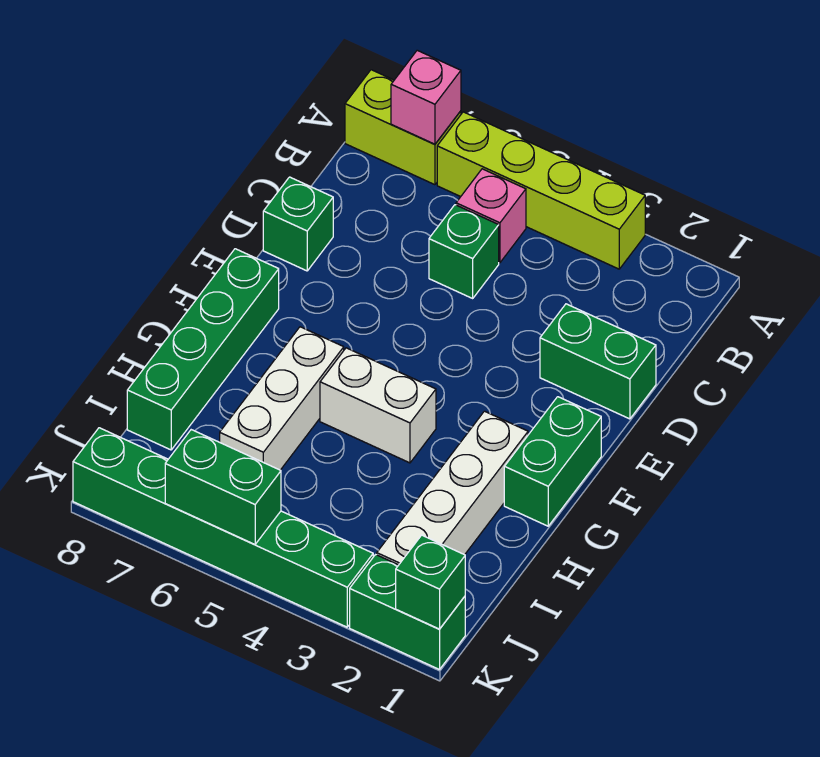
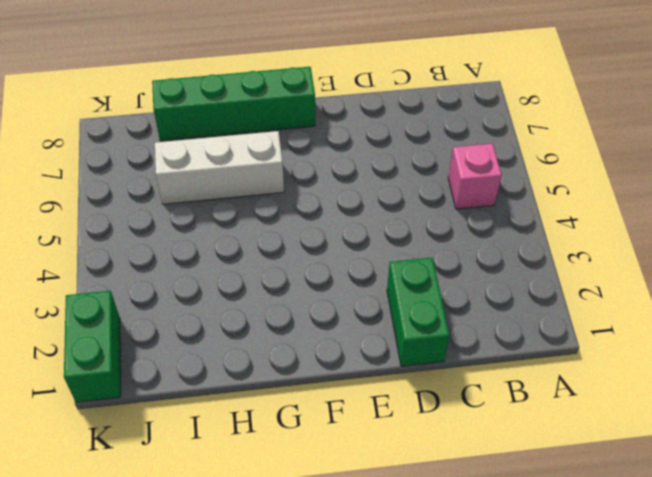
none -> lime brick A3:A6 level 1
none -> lime brick A7:A8 level 1
none -> green brick C5 level 1

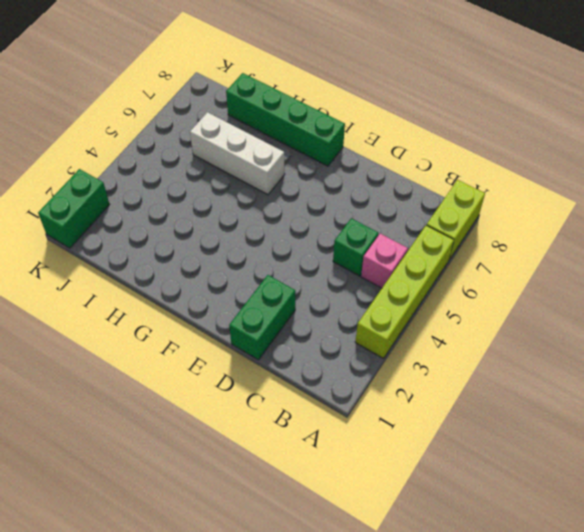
none -> green brick D8 level 1
none -> green brick F1:G1 level 1
none -> white brick G2:J2 level 1

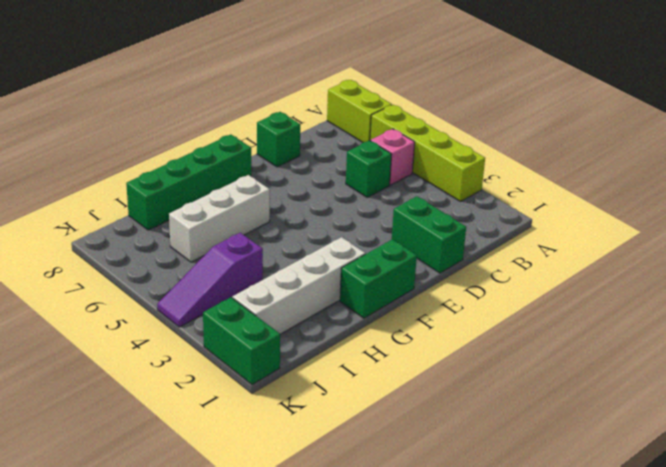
purple slope I4:K4 level 1 top I -> green brick K3:K8 level 1
none -> white brick G4:G5 level 1
none -> pink brick A7 level 2
none -> green brick K1 level 2

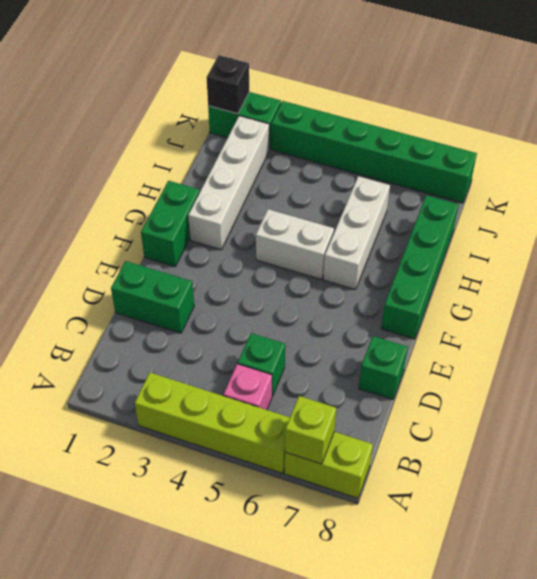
lime brick A7 level 2 -> pink brick A7 level 2
black brick K1 level 2 -> green brick K1 level 2
none -> green brick K5:K6 level 2

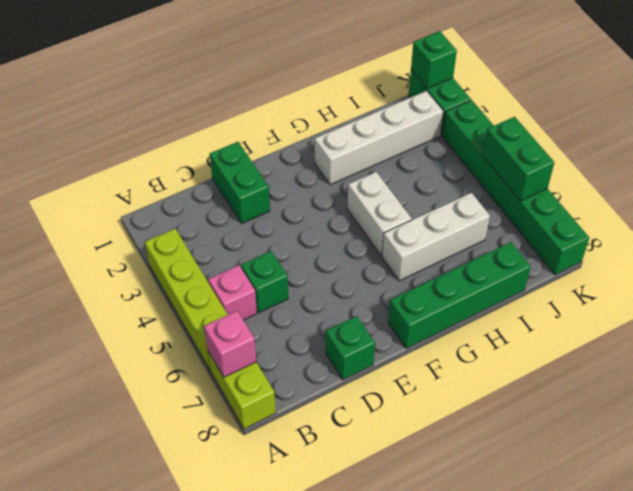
none -> green brick F1:G1 level 1

